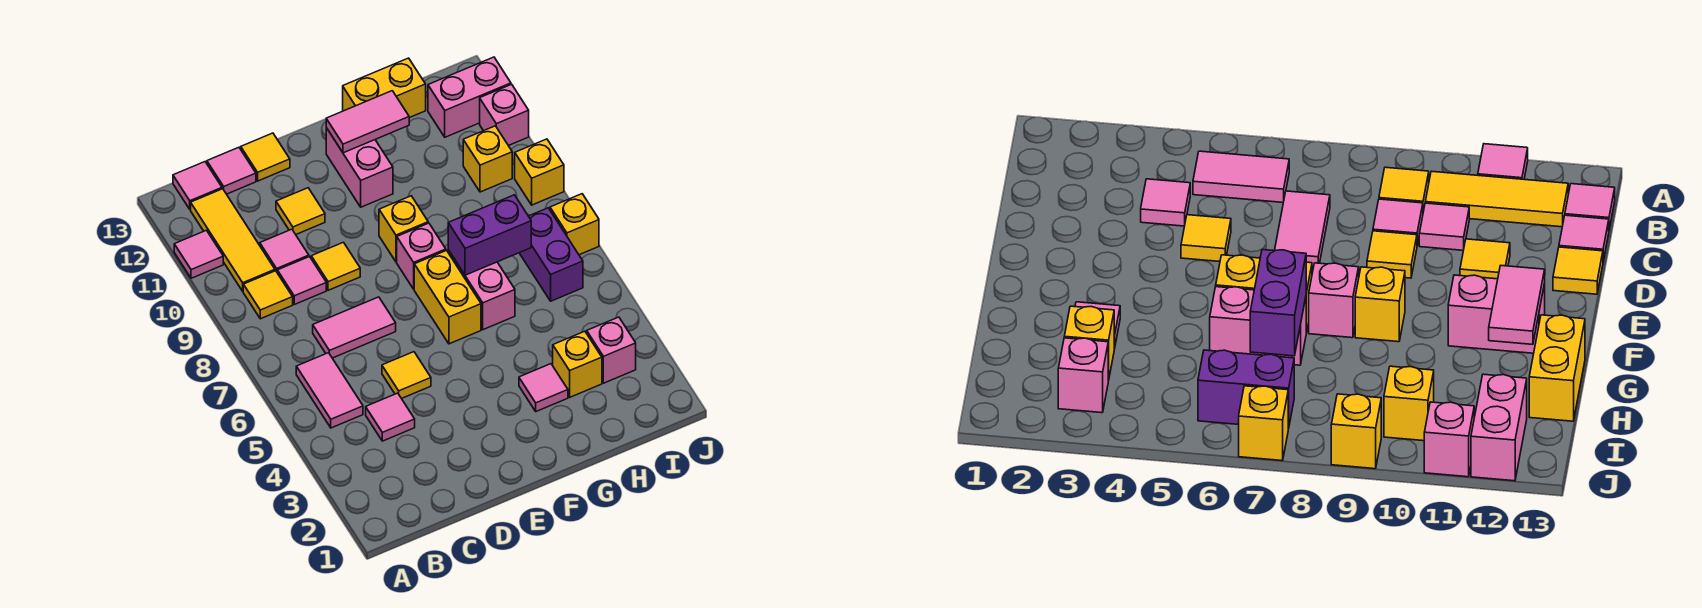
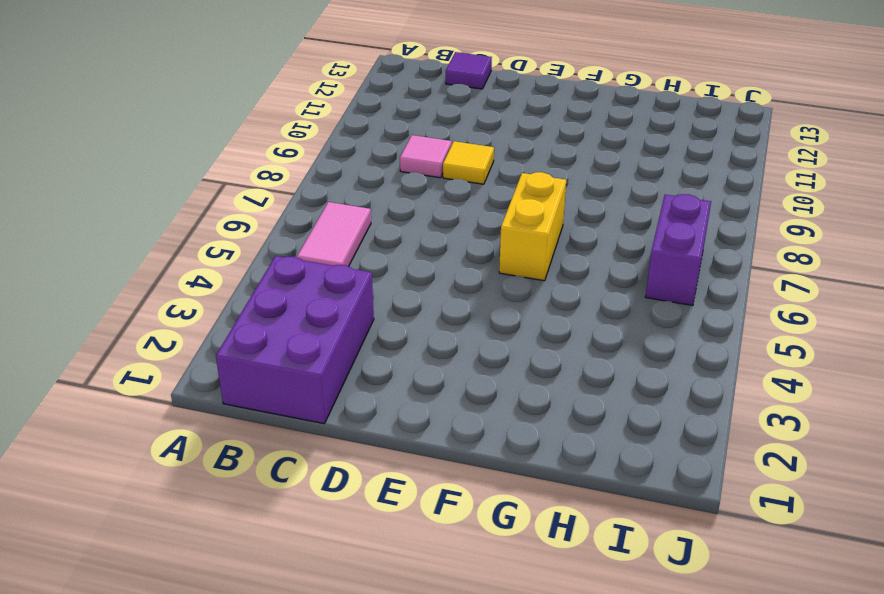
purple brick B1:C3 level 1 -> none
purple tile C13 level 1 -> pink tile C13 level 1
none -> pink tile A11 level 1
none -> yellow tile B9 level 1
none -> yellow tile B10:B12 level 1
none -> pink tile B13 level 1

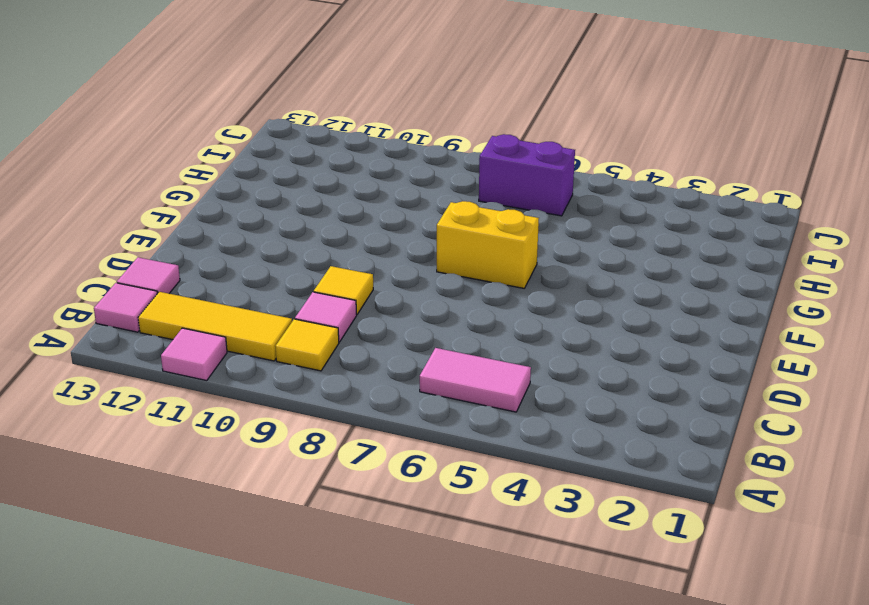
none -> pink tile C4 level 1
none -> pink tile C7:D7 level 1
none -> pink tile C10 level 1
none -> yellow tile D5 level 1

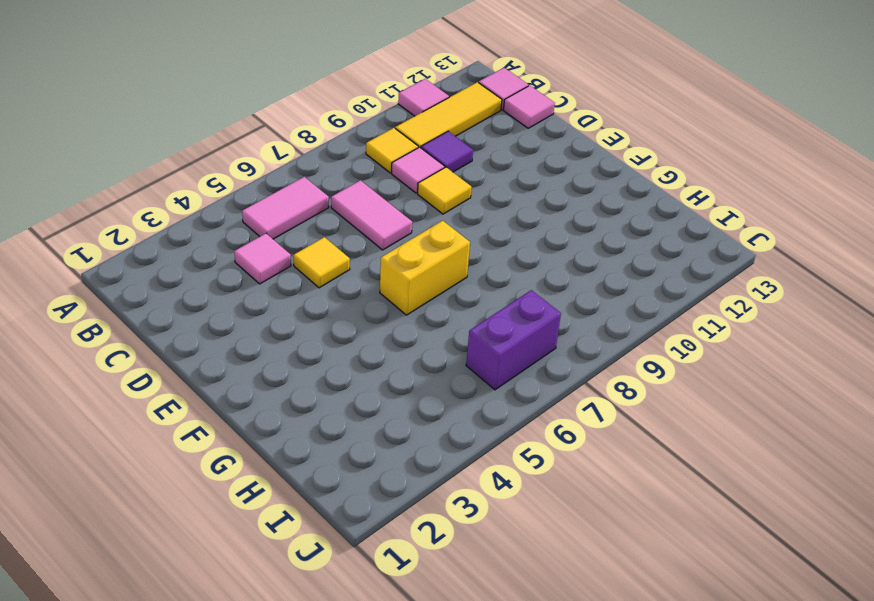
purple tile C10 level 1 -> pink tile C10 level 1
none -> yellow tile D11 level 1
none -> yellow tile D13 level 1
none -> pink brick F8 level 1
none -> yellow brick F9 level 1

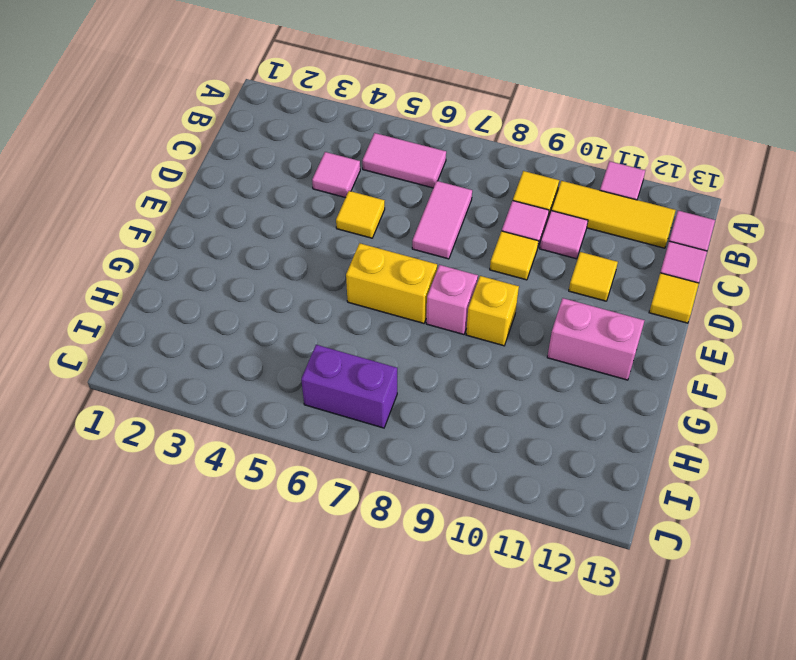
none -> pink tile G3 level 1
none -> pink brick G6:G7 level 1
none -> yellow brick G13:H13 level 1
none -> yellow brick H3 level 1

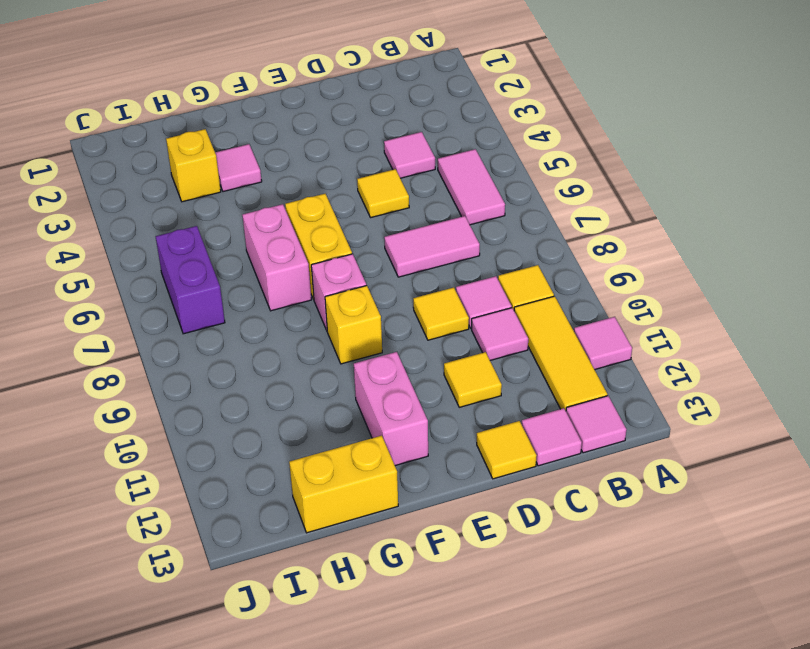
none -> pink brick I3 level 1
none -> yellow brick I10 level 1
none -> pink brick I12:J12 level 1
none -> yellow brick J7 level 1

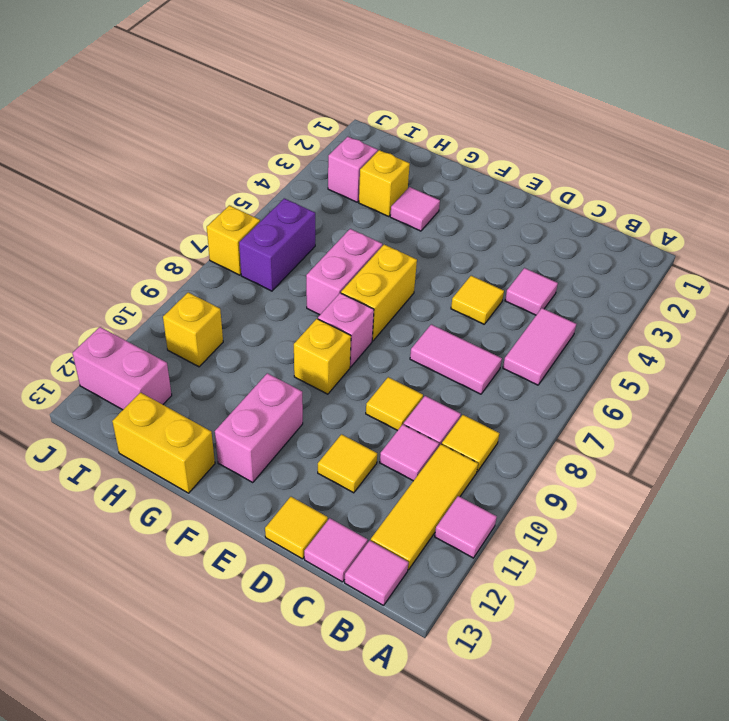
none -> yellow brick J9 level 1
none -> pink brick J11 level 1
none -> pink tile F12:G12 level 2
none -> purple brick G7:H7 level 2

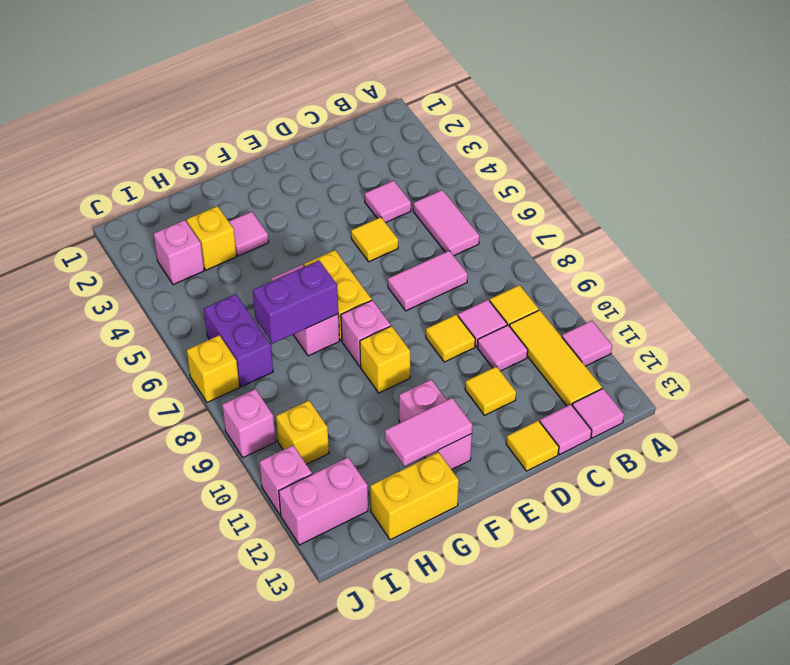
pink brick J9 level 1 -> yellow brick J9 level 1

